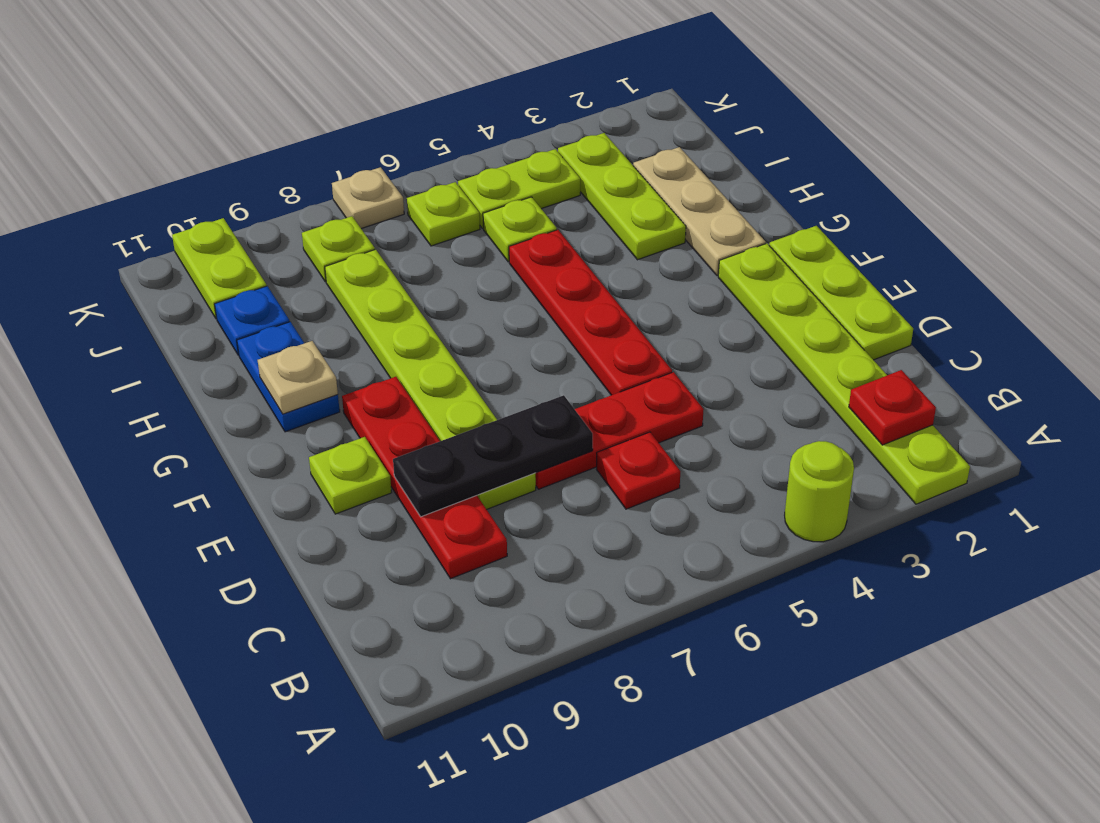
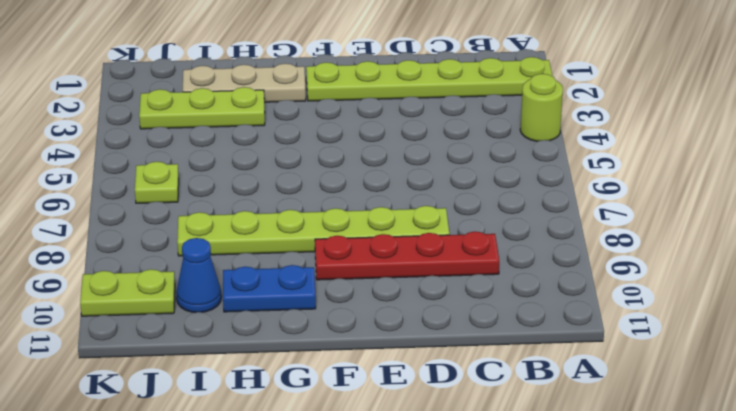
blue cone I10 level 1 -> blue plate I10 level 1
none -> red plate C6 level 1
none -> lime plate D1:F1 level 1
none -> red plate D5:D7 level 1

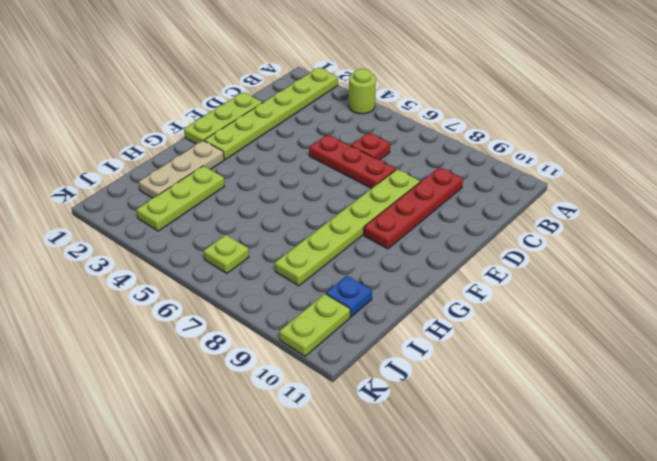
none -> red plate E5:H5 level 1
none -> lime plate E10 level 1
none -> blue plate G10:H10 level 1

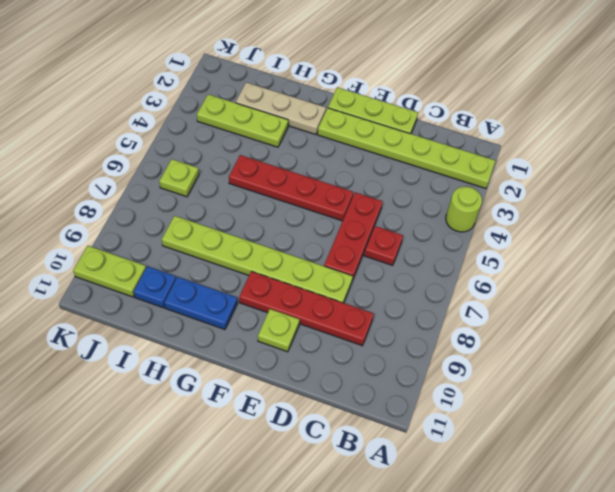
none -> lime plate I5 level 1
none -> lime plate J4:J5 level 1
none -> lime plate J8 level 1

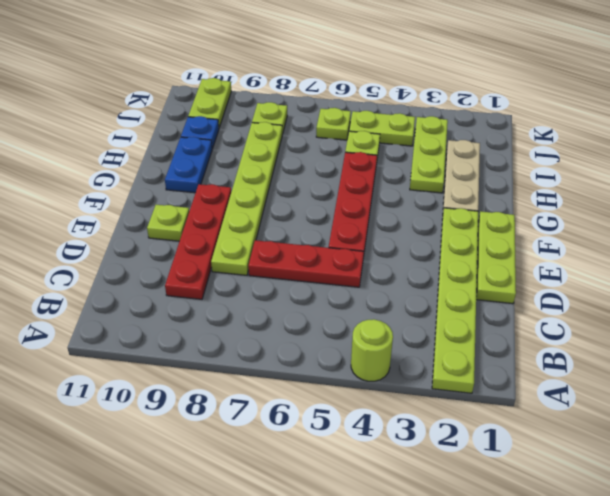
none -> red plate C6 level 1
none -> tan plate K7 level 1
none -> red plate B2 level 2

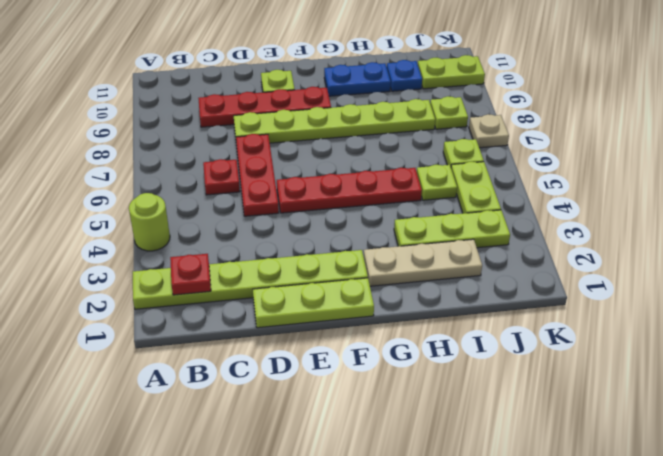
none -> black plate D7:D9 level 2
none -> tan plate G10 level 2

